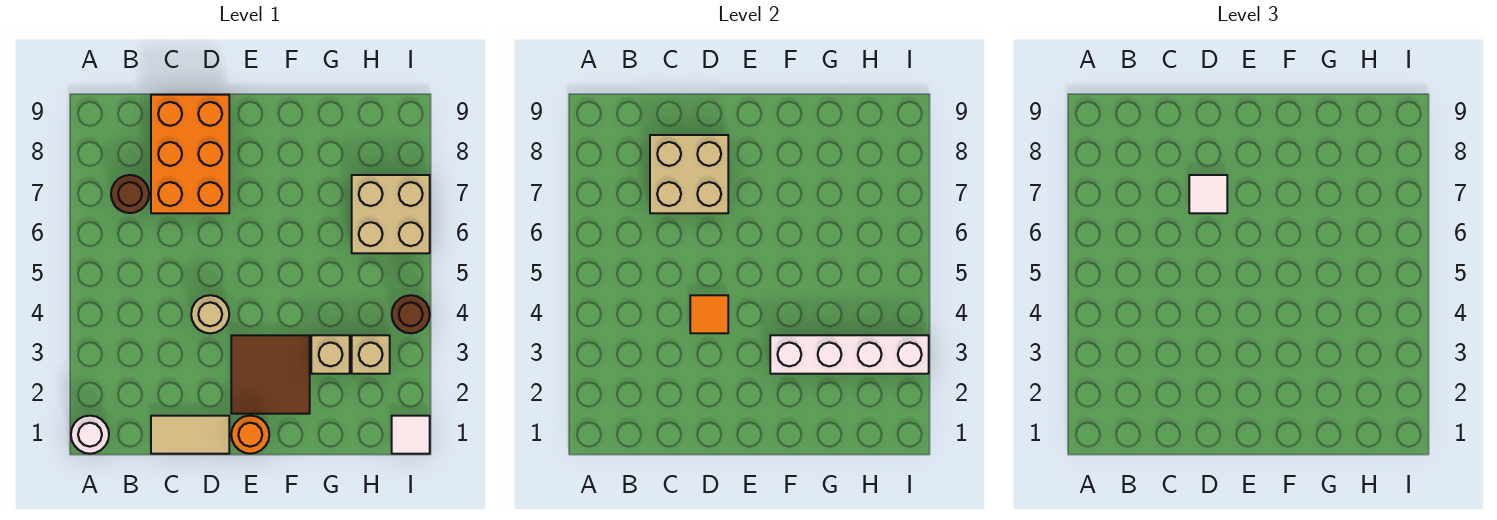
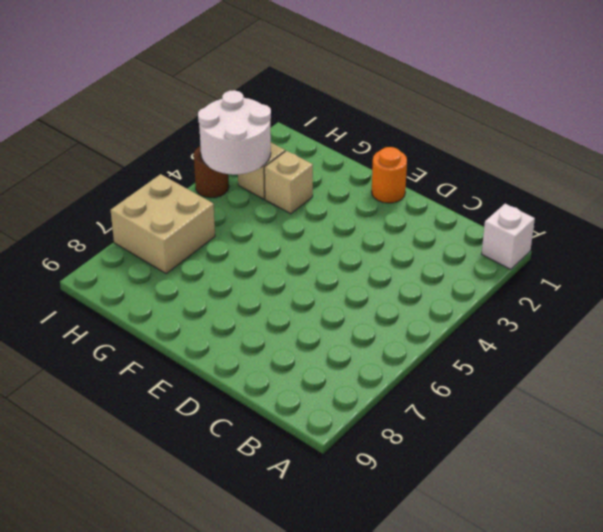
white brick A1 level 1 -> white round brick A1 level 1
white round brick H3:I4 level 2 -> white brick F3:I3 level 2
none -> brown round brick B7 level 1
none -> tan tile C1:D1 level 1
none -> orange brick C7:D9 level 1

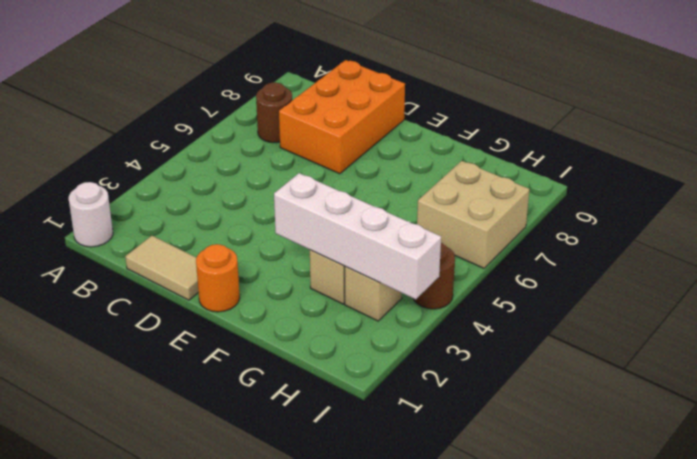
none -> tan round brick D4 level 1
none -> brown tile E2:F3 level 1
none -> white tile I1 level 1

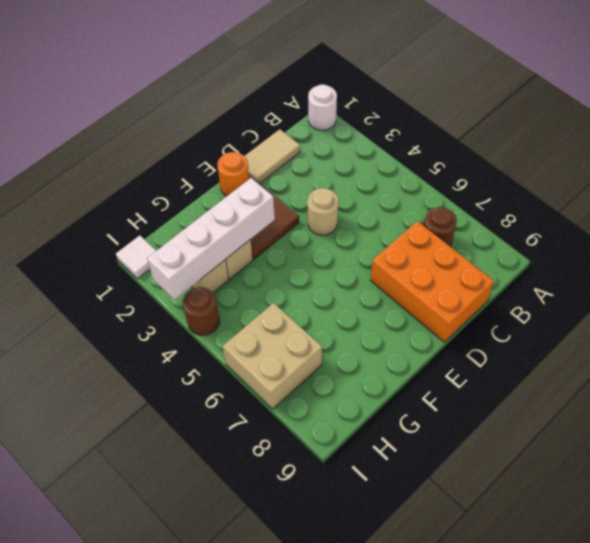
none -> tan brick C7:D8 level 2
none -> orange tile D4 level 2
none -> white tile D7 level 3

